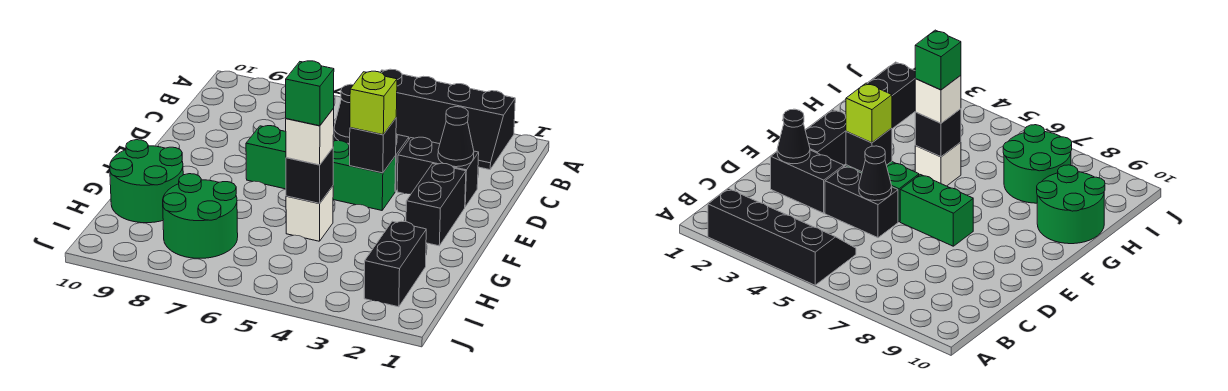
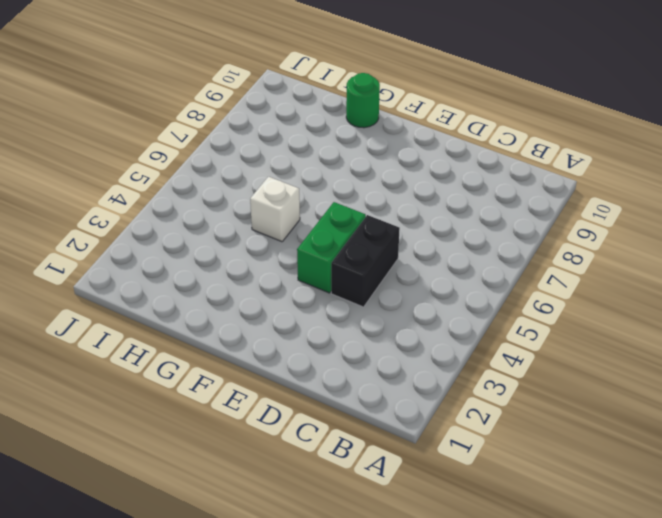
green round brick G10 level 1 -> green round brick G9:H10 level 1
none -> black slope A2:B5 level 1 top A
none -> black brick D2:D3 level 1
none -> black brick E2:F2 level 1

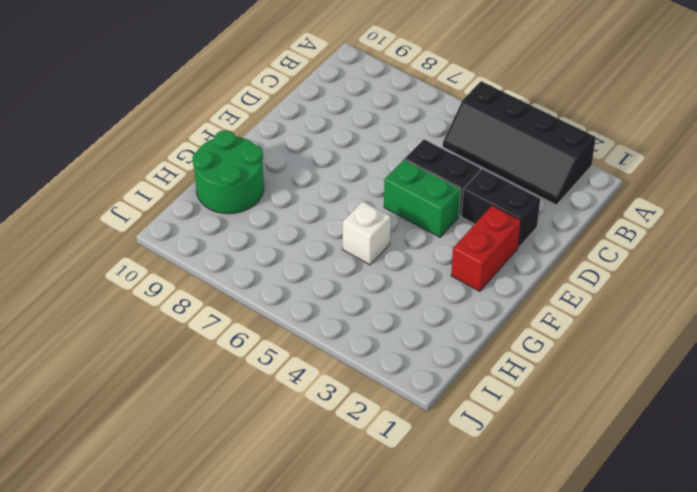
red brick E2:F2 level 1 -> black brick E2:F2 level 1
none -> green brick E6:E7 level 1
none -> black brick H2:I2 level 1
none -> green round brick H7:I8 level 1

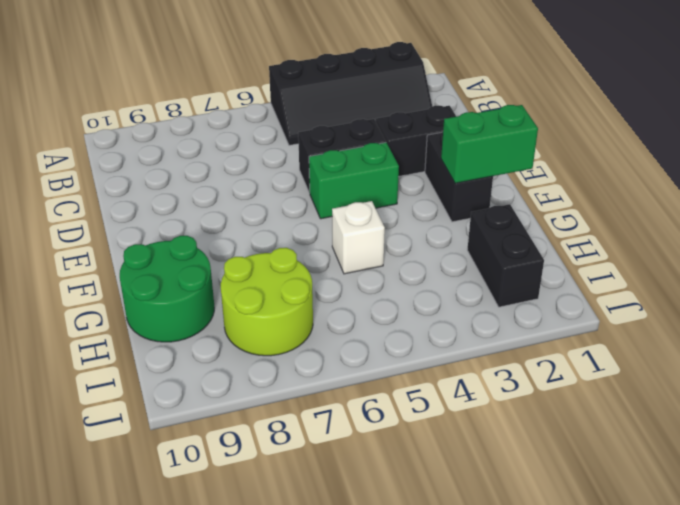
green brick F1:F2 level 2 -> green brick E6:E7 level 1
lime round brick H7:I8 level 1 -> green round brick H7:I8 level 1
none -> black cone D2 level 2
none -> black cone D5 level 2
none -> black brick E4 level 2

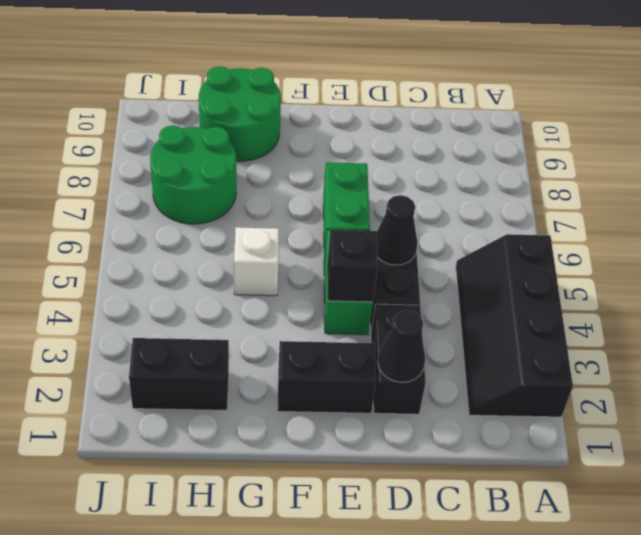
none -> black brick G5 level 2
none -> lime brick E4 level 3
none -> white brick G5 level 3

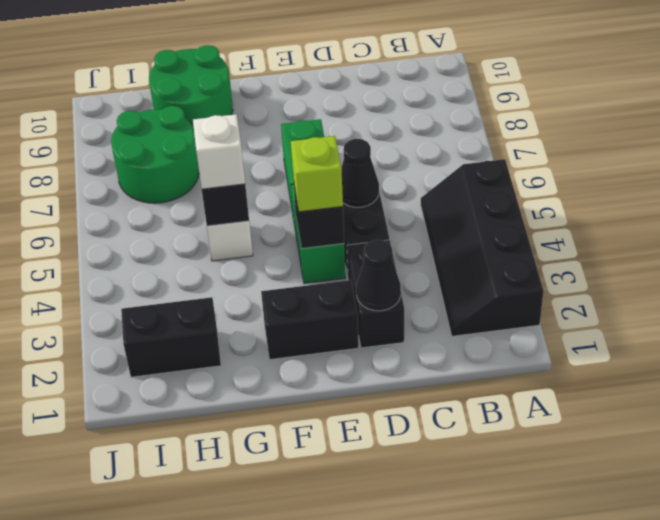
none -> green brick G5 level 4

